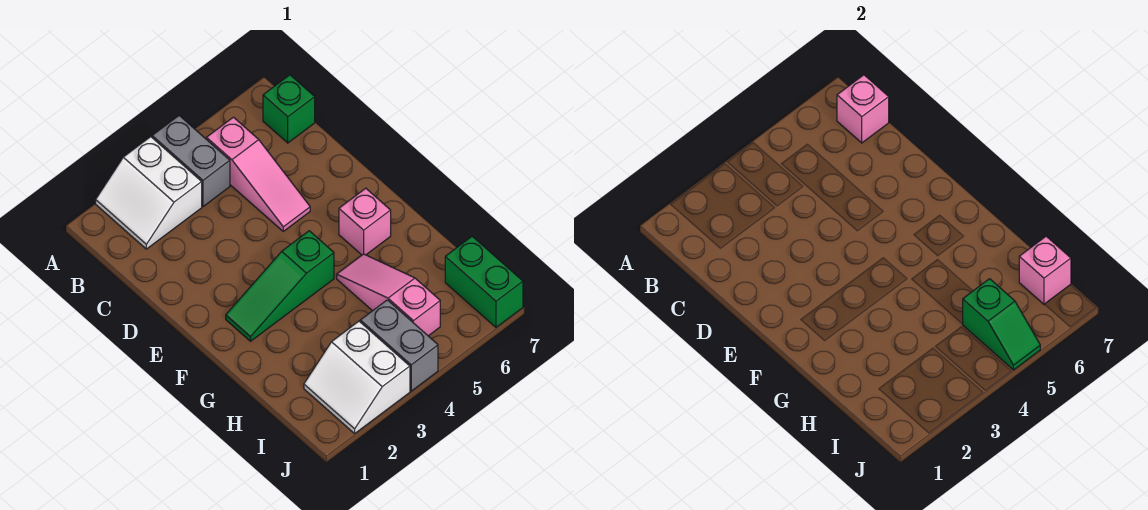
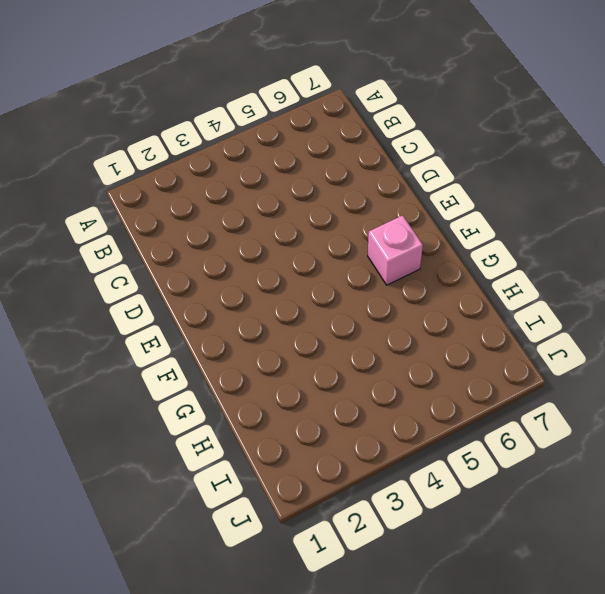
none -> white slope A2:B3 level 1 top 3
none -> grey brick A4:B4 level 1
none -> pink slope B5:D5 level 1 top B

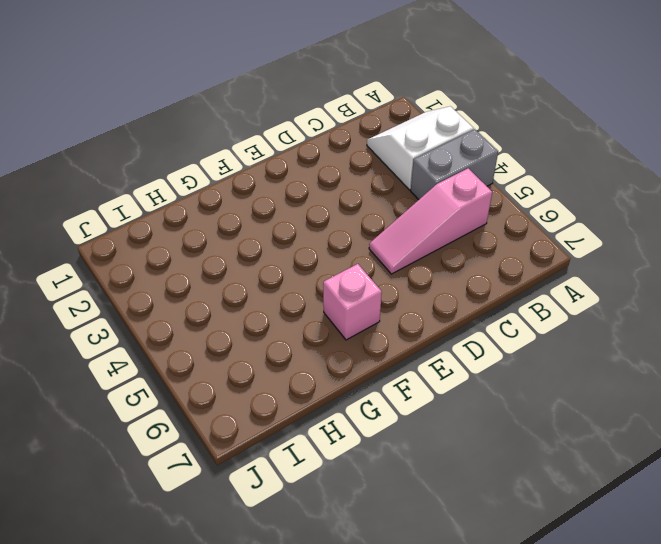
none -> green brick B7 level 1
none -> green slope F2:F4 level 1 top 4
none -> pink slope G5:I5 level 1 top I

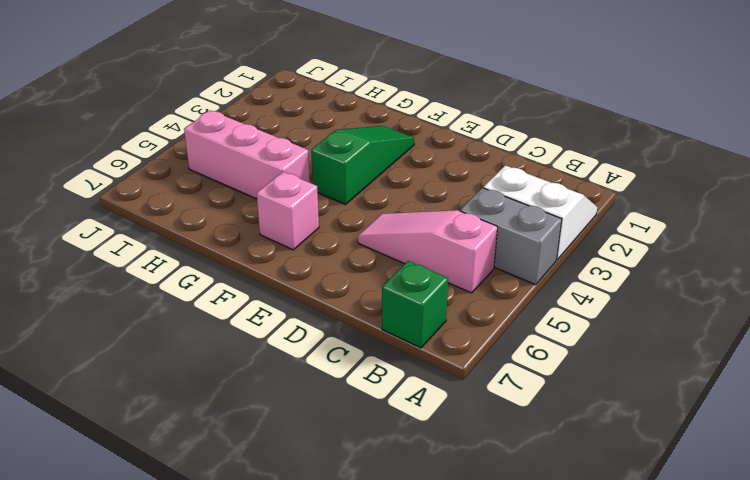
pink brick G5:I5 level 1 -> pink slope G5:I5 level 1 top I
none -> white slope I2:J3 level 1 top 3
none -> grey brick I4:J4 level 1
none -> green brick I7:J7 level 1

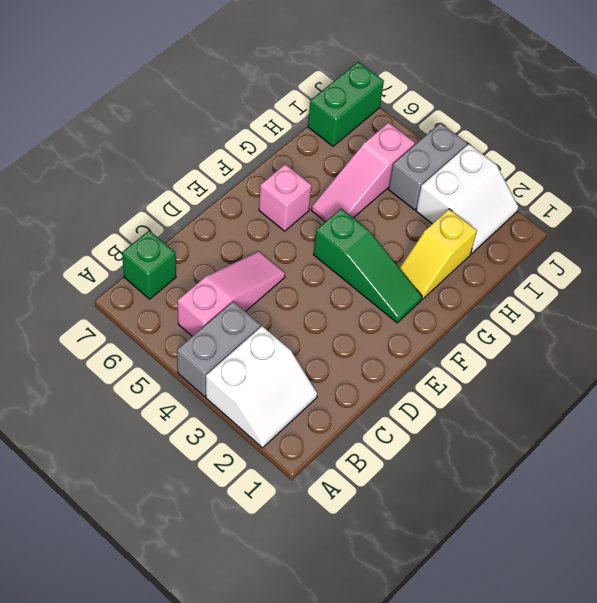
yellow slope G2:H2 level 1 top H -> none
none -> pink brick B7 level 2
none -> green slope I5:J5 level 2 top I
none -> pink brick I7 level 2

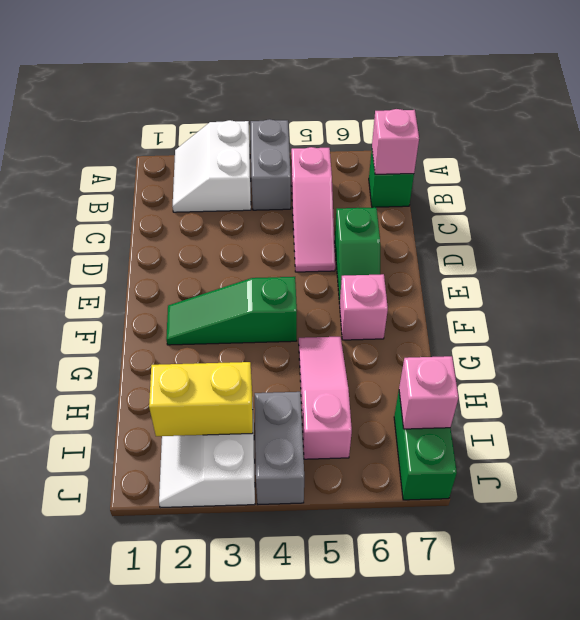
green slope D6:E6 level 1 top D -> green slope I5:J5 level 2 top I
yellow brick I2:I3 level 2 -> none

